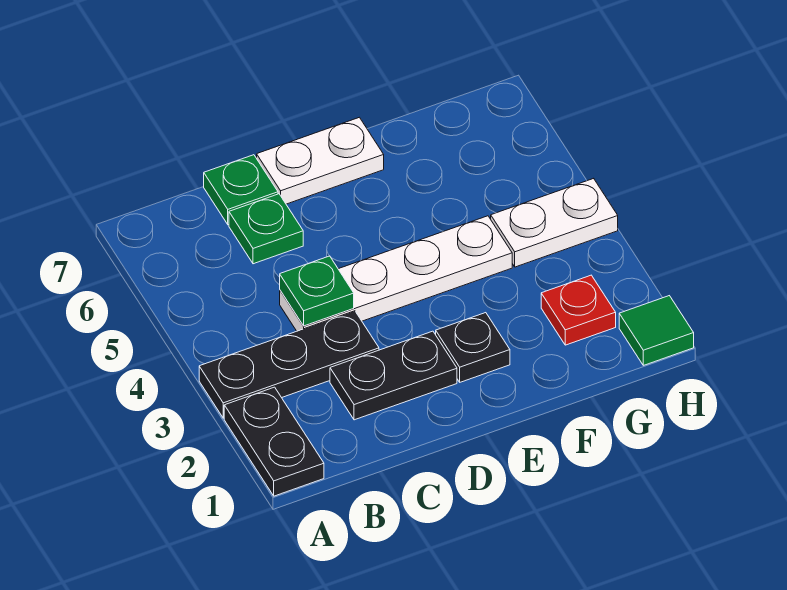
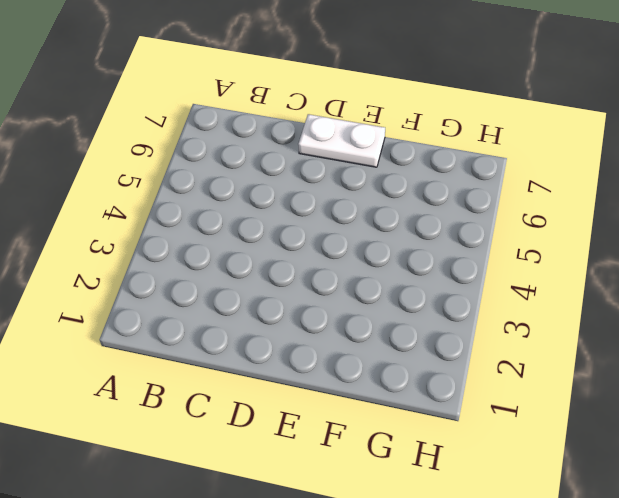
none -> black plate A1:A2 level 1
none -> black plate A3:C3 level 1
none -> black plate C2:D2 level 1

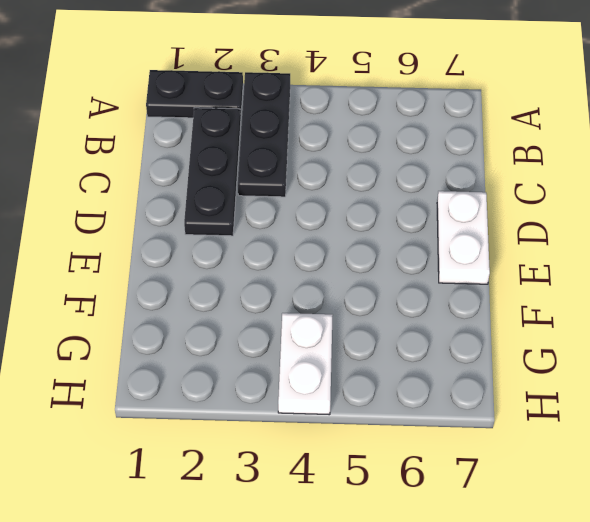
black plate B2:D2 level 1 -> black plate C2:D2 level 1
none -> white plate C4:F4 level 1
none -> green plate C6 level 1
none -> green plate C7 level 1

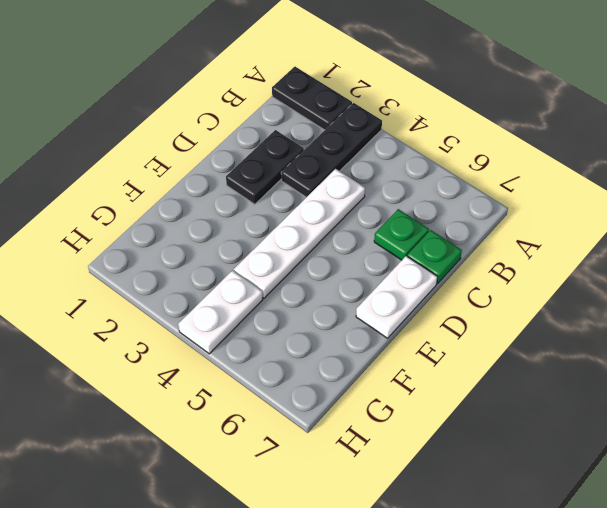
none -> black plate E2 level 1
none -> red plate G2 level 1
none -> green tile H1 level 1

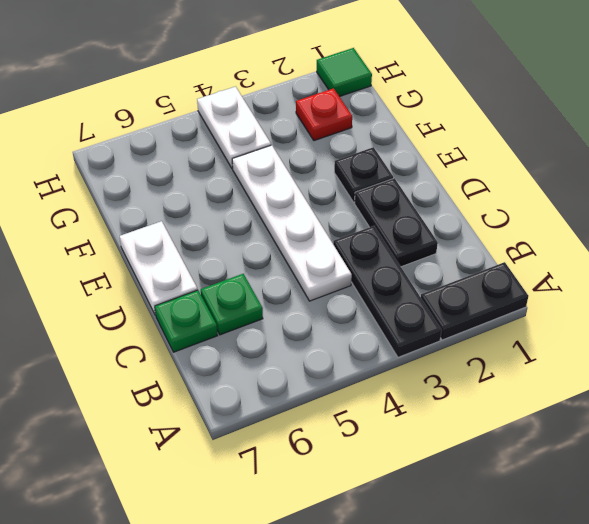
none -> green plate C4 level 2

